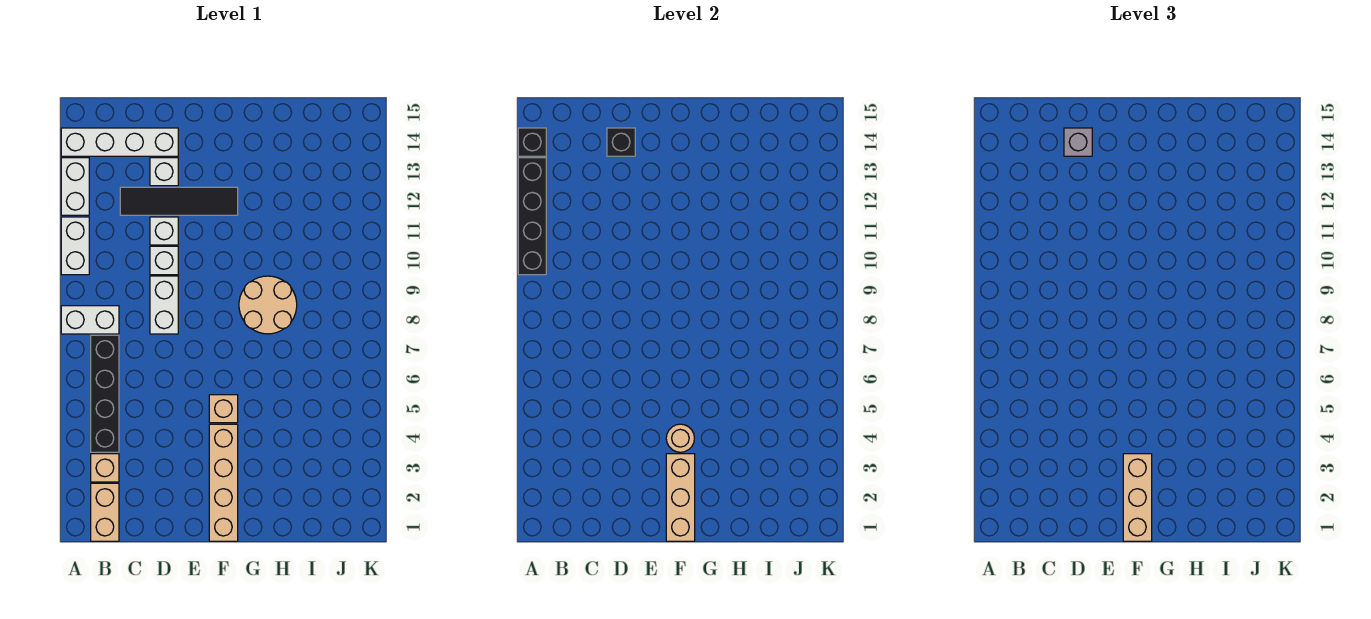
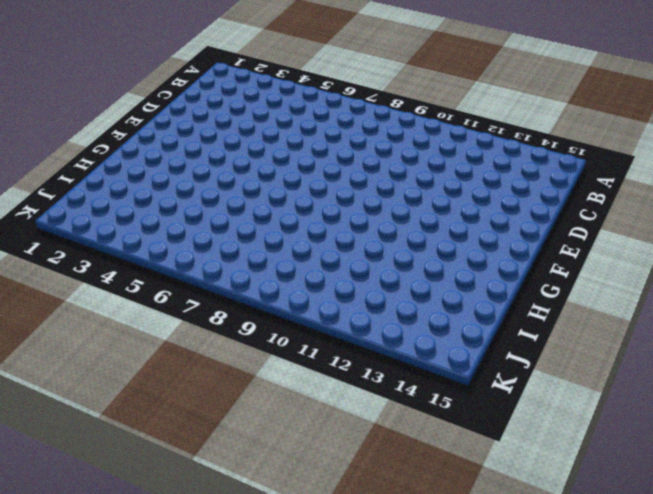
none -> white brick A8:B8 level 1
none -> white brick A10:A11 level 1
none -> white brick A12:A13 level 1

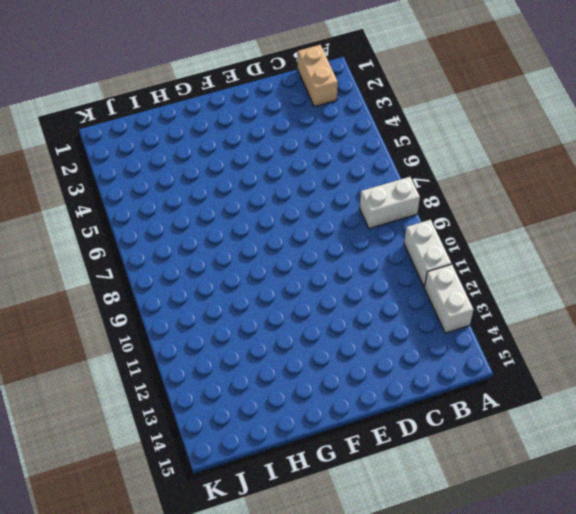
none -> white brick A14:D14 level 1
none -> tan brick B3 level 1
none -> black brick B4:B7 level 1

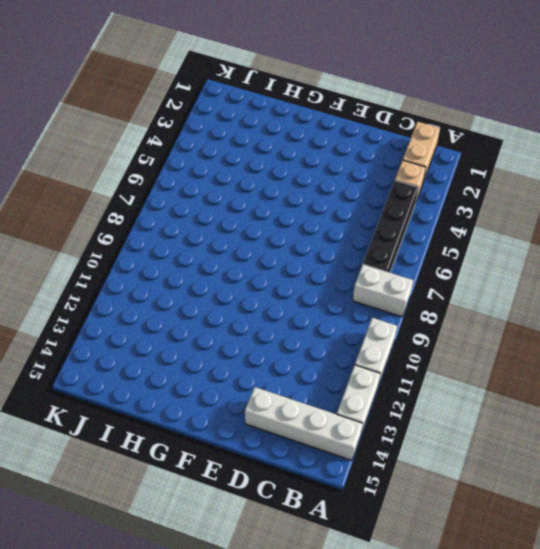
none -> black tile C12:F12 level 1
none -> white brick D8:D9 level 1
none -> white brick D10 level 1

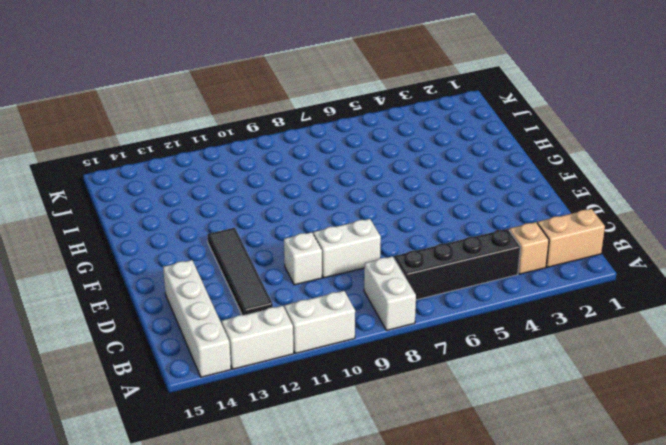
none -> white brick D11 level 1
none -> white brick D13 level 1
none -> tan brick F1:F4 level 1

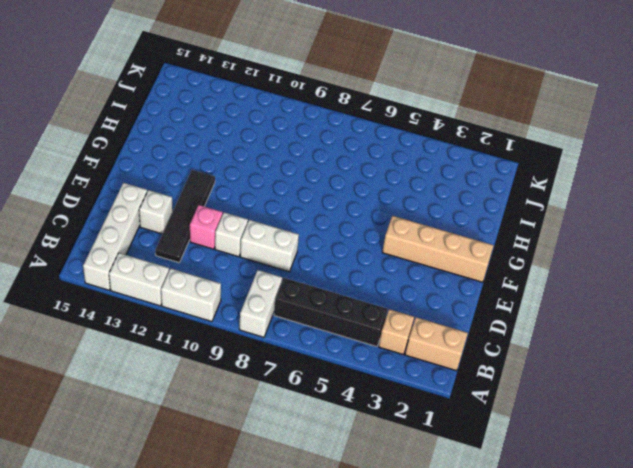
pink brick D11 level 1 -> white brick D11 level 1
none -> tan brick F5 level 1
none -> tan round brick G8:H9 level 1
none -> black brick A10:A13 level 2

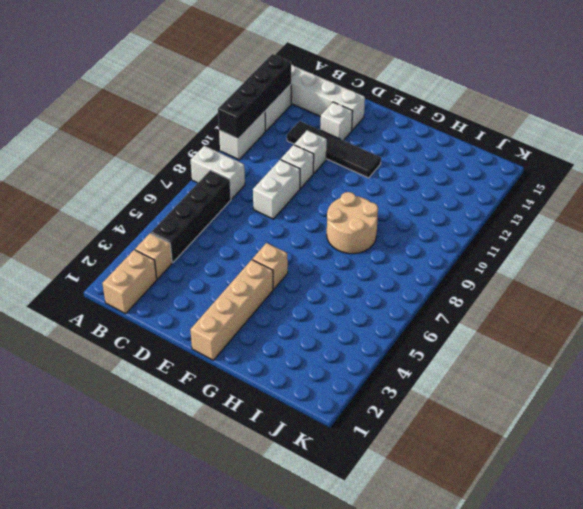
none -> black brick A14 level 2
none -> black brick D14 level 2
none -> tan brick F1:F3 level 2

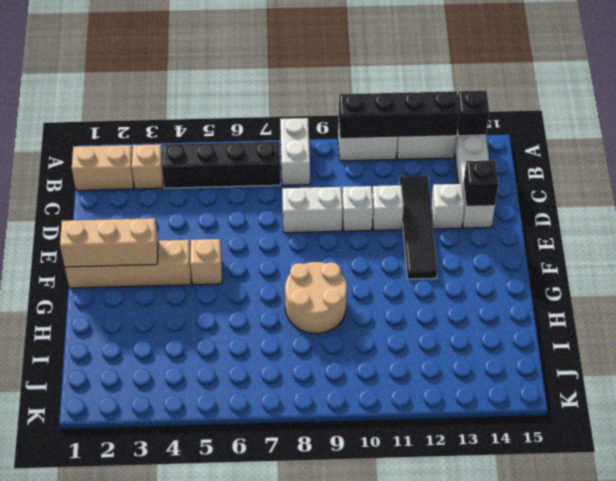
none -> tan round brick F4 level 2
none -> grey brick D14 level 3
none -> tan brick F1:F3 level 3

